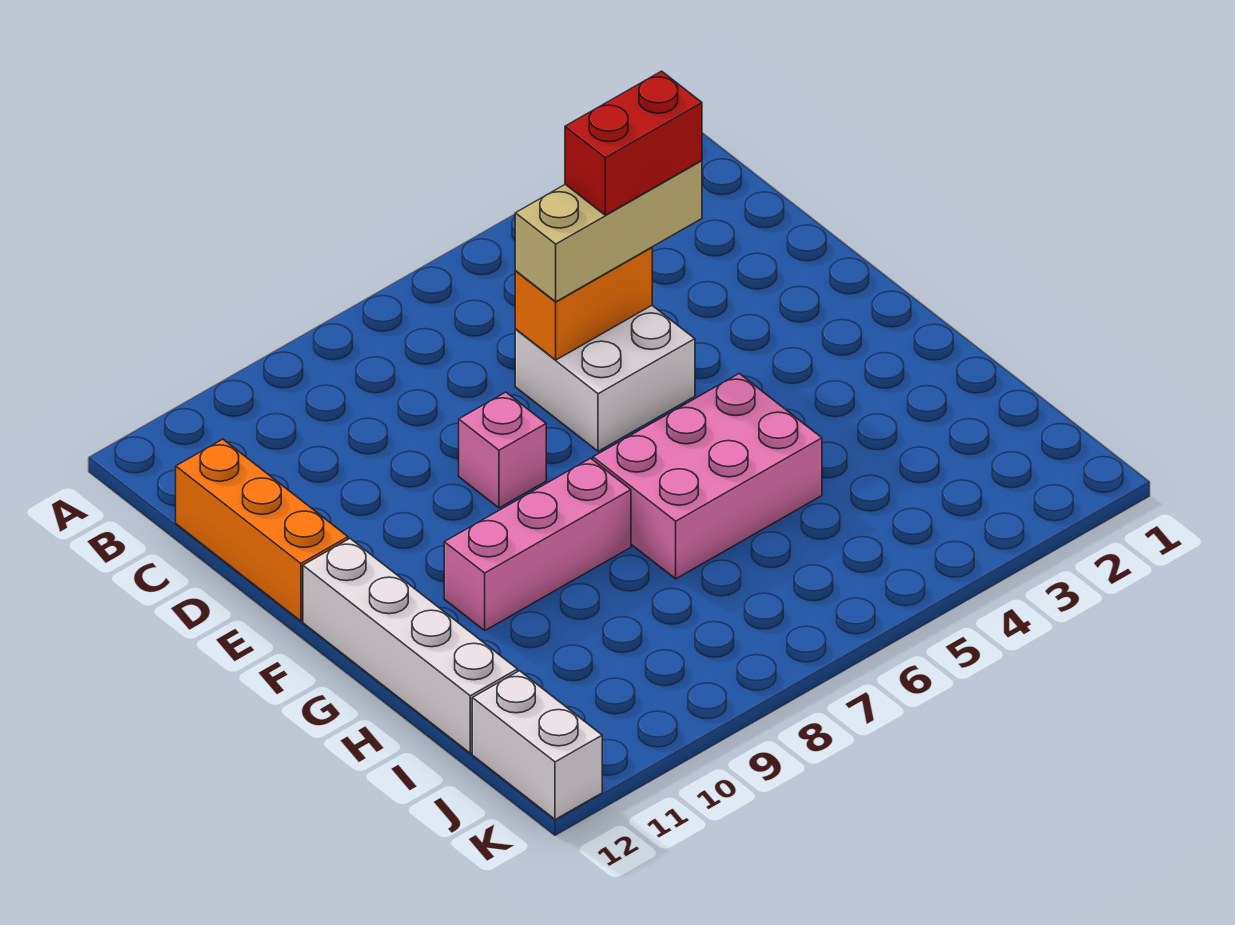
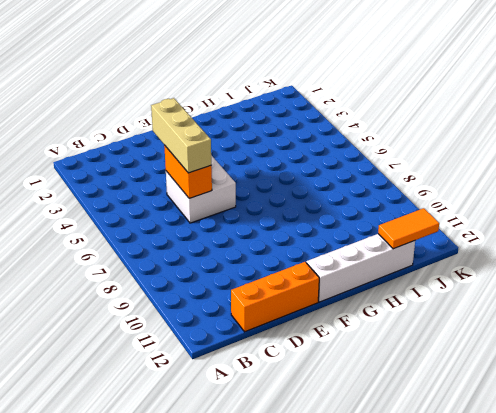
orange tile I12:J12 level 2 -> none
none -> pink brick E8 level 1
none -> pink brick G5:H7 level 1

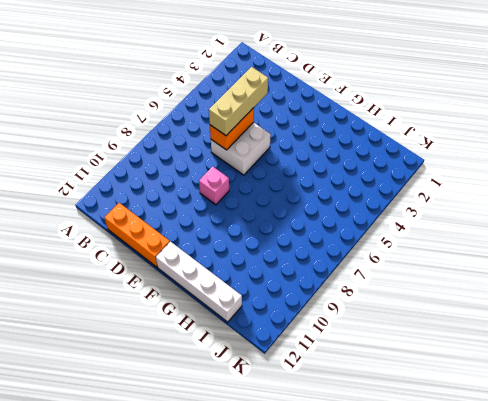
none -> pink brick G5:H7 level 1
none -> pink brick G8:G10 level 1

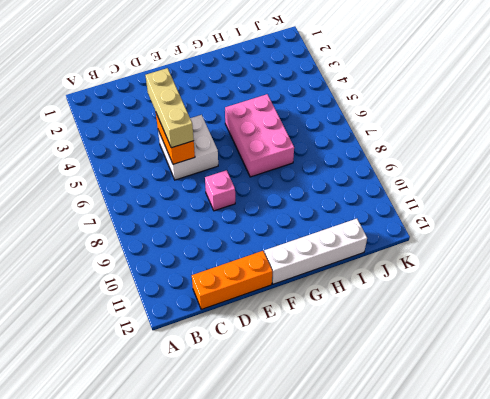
none -> pink brick G8:G10 level 1
none -> white brick J12:K12 level 1

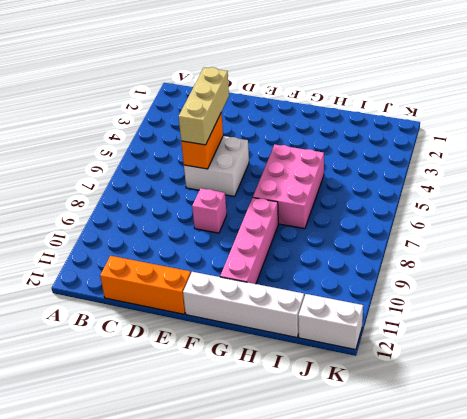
pink brick G8:G11 level 1 -> pink brick G8:G10 level 1
none -> red brick D4:D5 level 4

